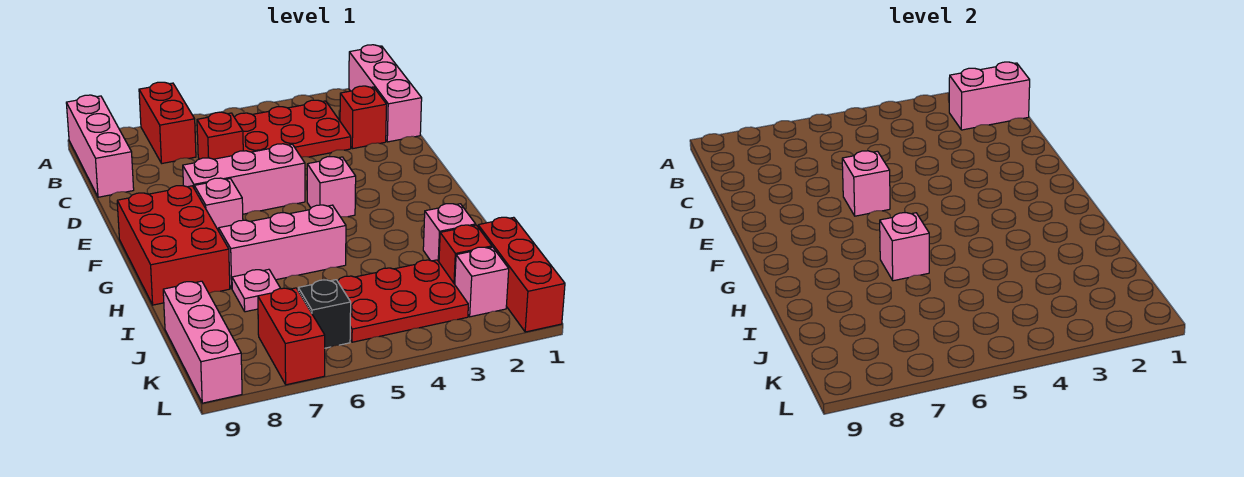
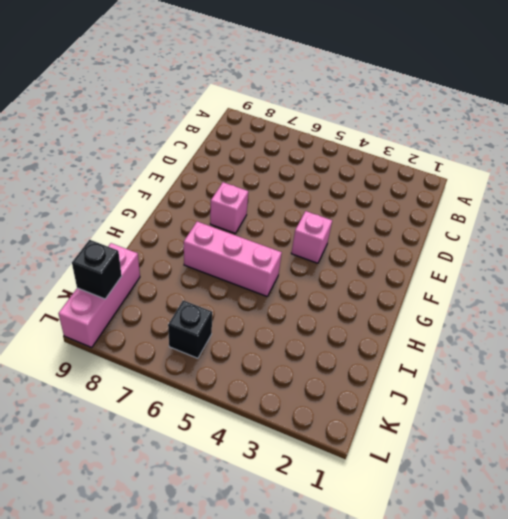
black brick K9 level 2 -> none
none -> pink brick A1:C1 level 1
none -> red brick A7:B7 level 1
none -> pink brick A9:C9 level 1

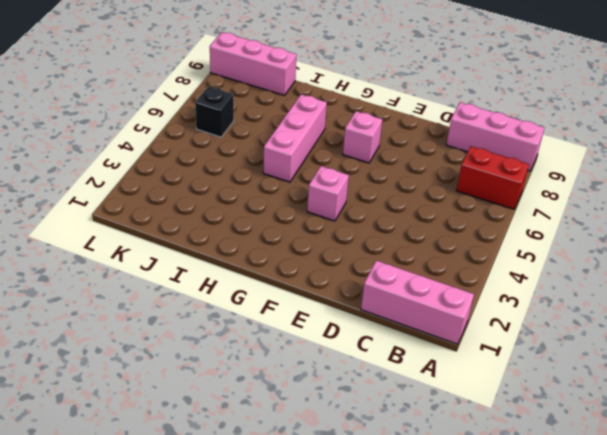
none -> red plate B3:C5 level 1
none -> red brick C2 level 1
none -> red brick C6 level 1

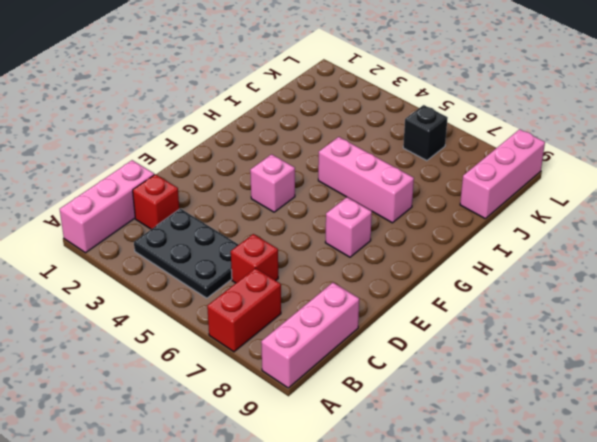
black plate B3:C5 level 1 -> red plate B3:C5 level 1
none -> pink brick E5:E7 level 1
none -> red brick F8:H9 level 1
none -> pink brick I2 level 1

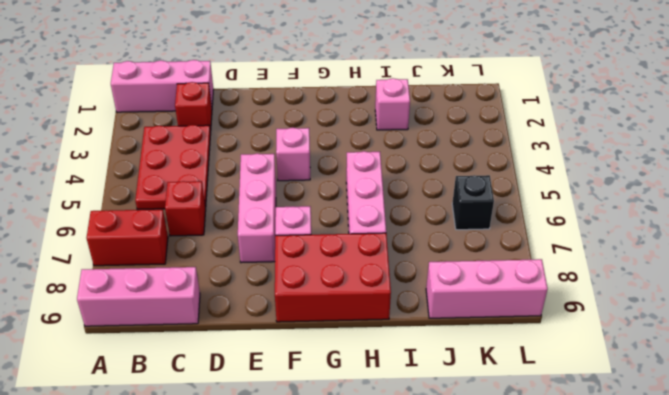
none -> pink plate I7 level 1
none -> red brick J1:L1 level 1
none -> red brick J2 level 1

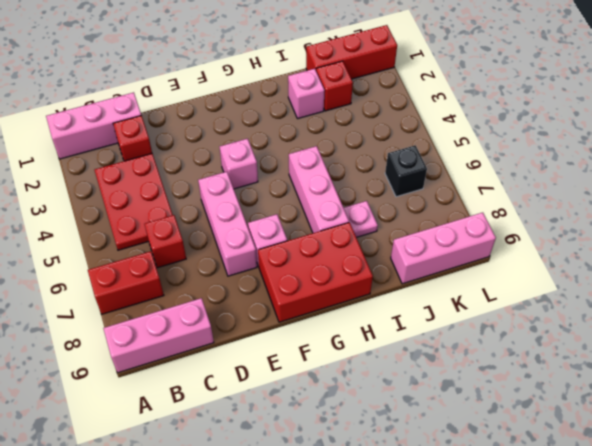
none -> red plate J3:K5 level 1
none -> pink brick K2 level 1
none -> red brick K7:L7 level 1

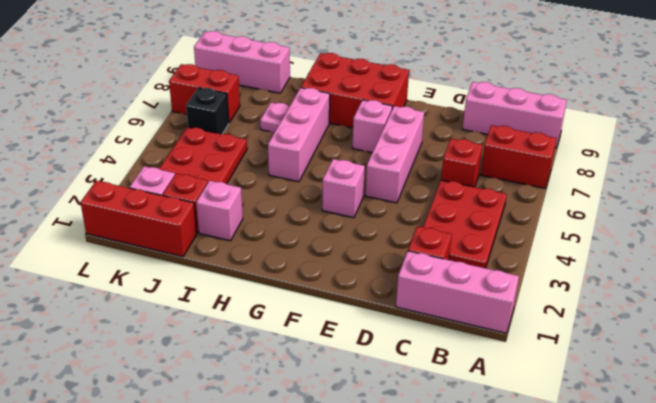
none -> pink brick B1:B2 level 2
none -> pink brick E6 level 2
none -> pink brick H6 level 2

